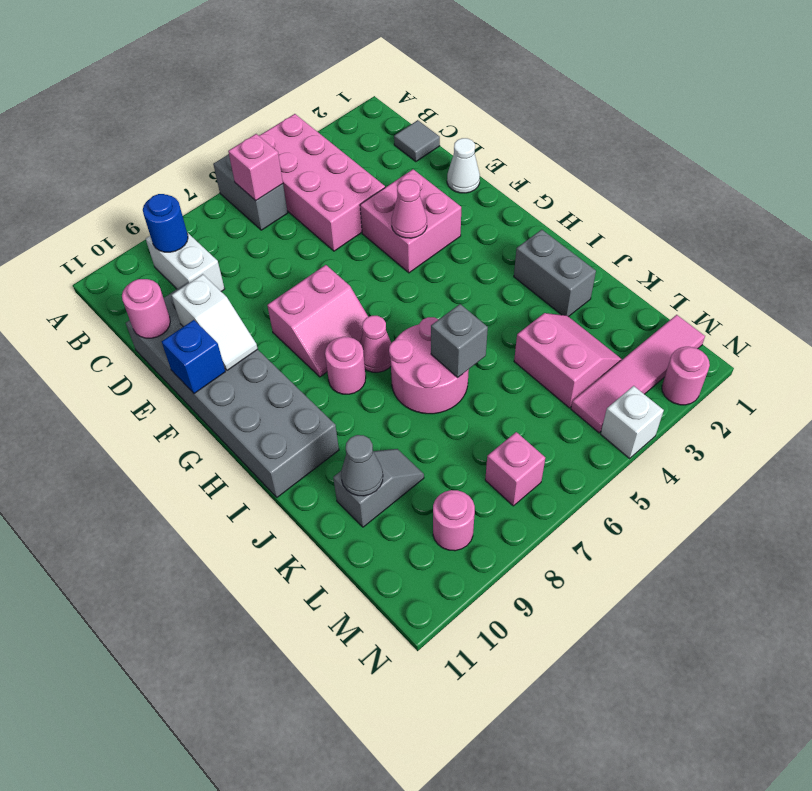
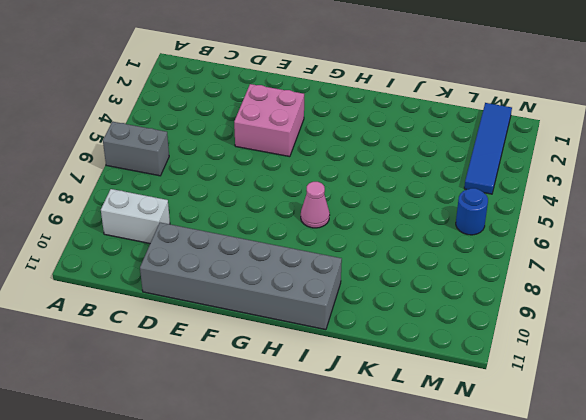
blue tile M1:M4 level 1 -> pink tile M1:M4 level 1
blue round brick M6 level 1 -> blue round brick B9 level 2
none -> pink brick A4:D5 level 1
none -> grey tile C1 level 1
none -> white cone E1 level 1

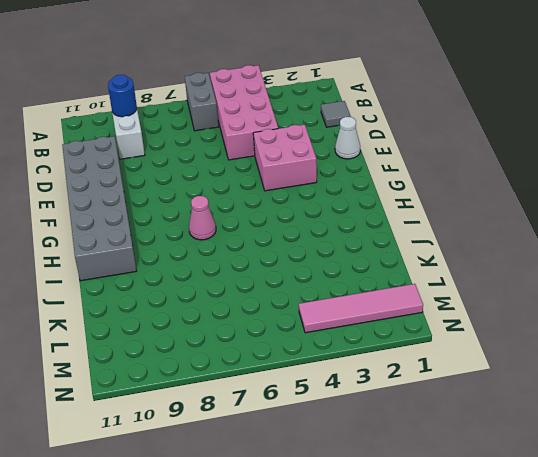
none -> pink slope F7:G8 level 1 top F
none -> pink round brick H8 level 1
none -> grey brick I2:J2 level 1

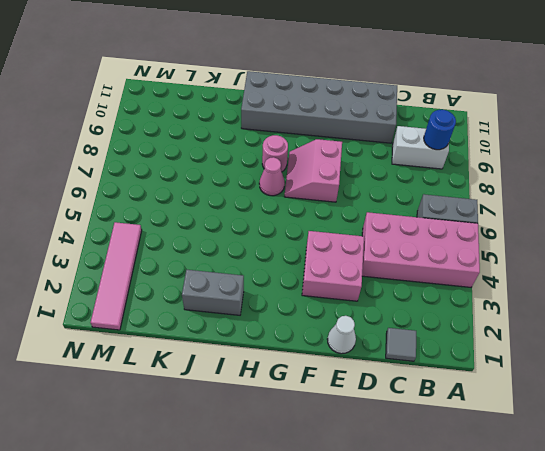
none -> pink round brick I6:J7 level 1
none -> pink slope K3:L4 level 1 top 4
none -> grey slope K9:K10 level 1 top 10

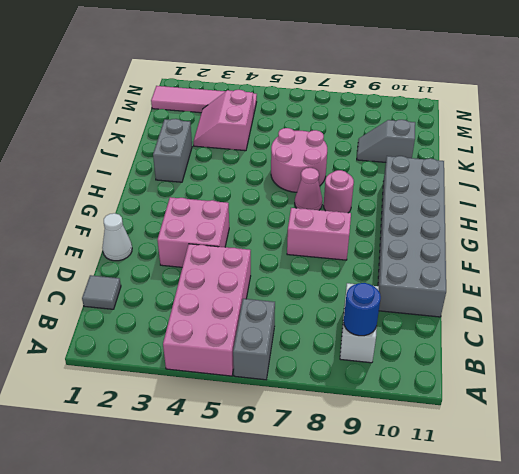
none -> pink brick M7 level 1
none -> pink round brick M9 level 1
none -> pink round brick N2 level 1

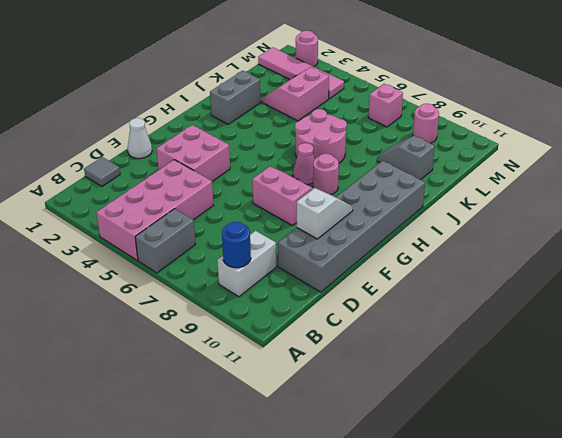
none -> white brick N4 level 1
none -> pink brick B6 level 2
none -> pink round brick D11 level 2

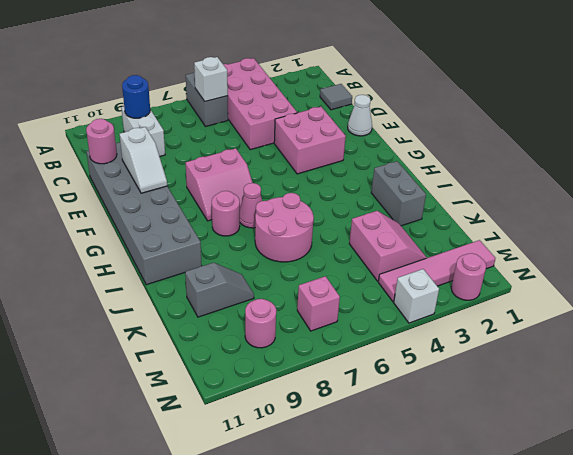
white brick B6 level 2 -> pink brick B6 level 2
none -> pink cone F4 level 2
none -> blue brick F11 level 2
none -> grey brick J6 level 2

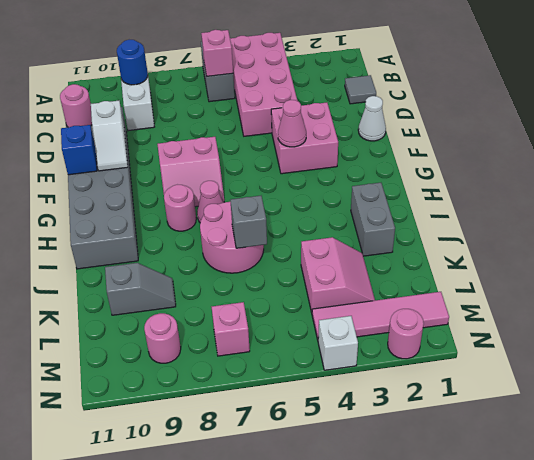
none -> grey cone K10 level 2

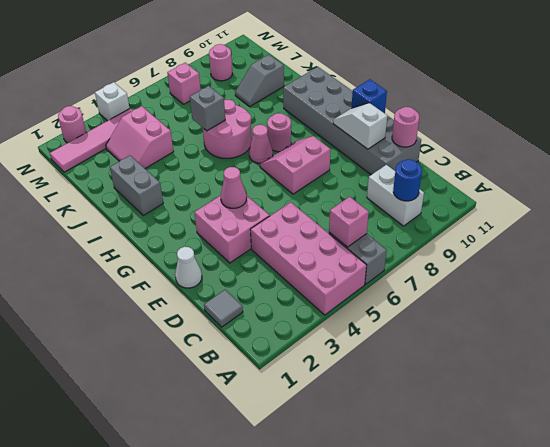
none -> grey cone K10 level 2

